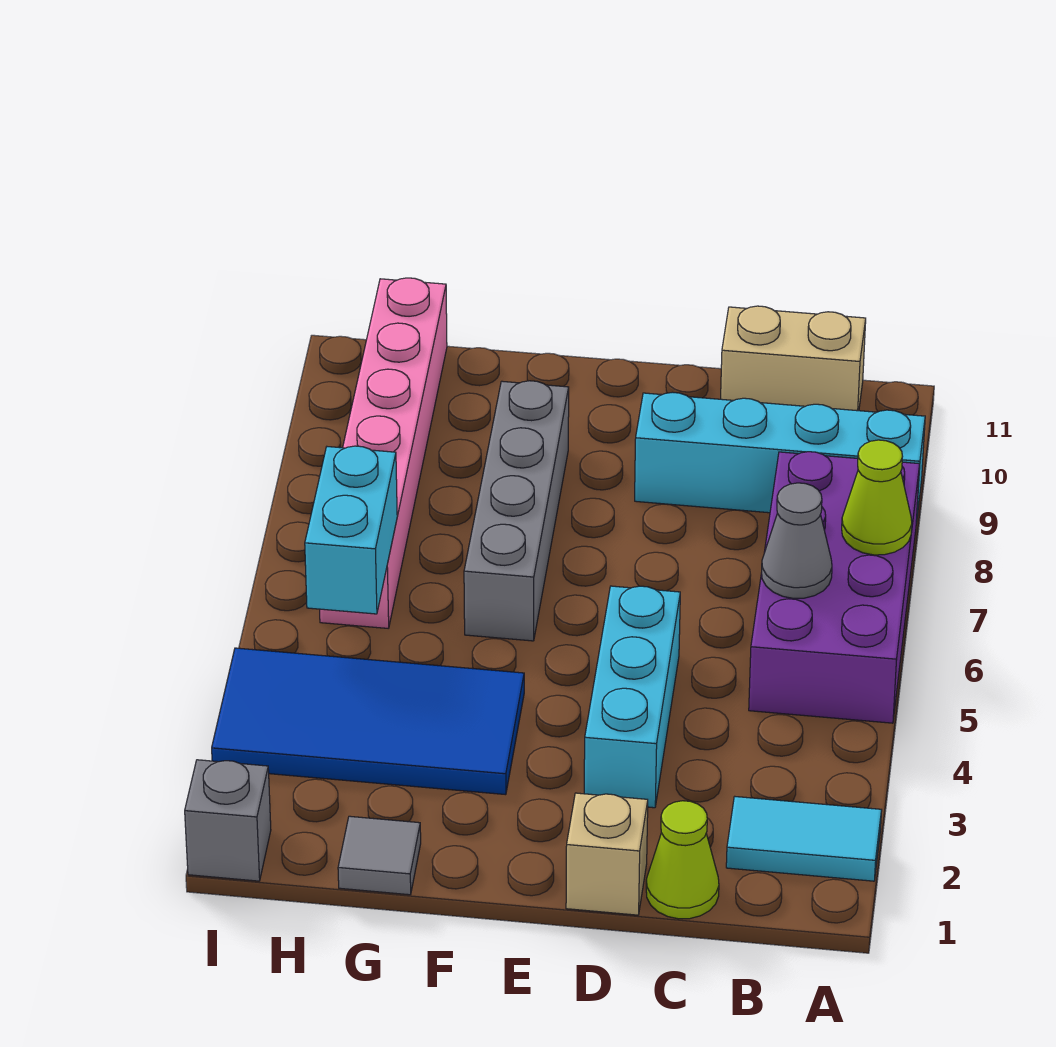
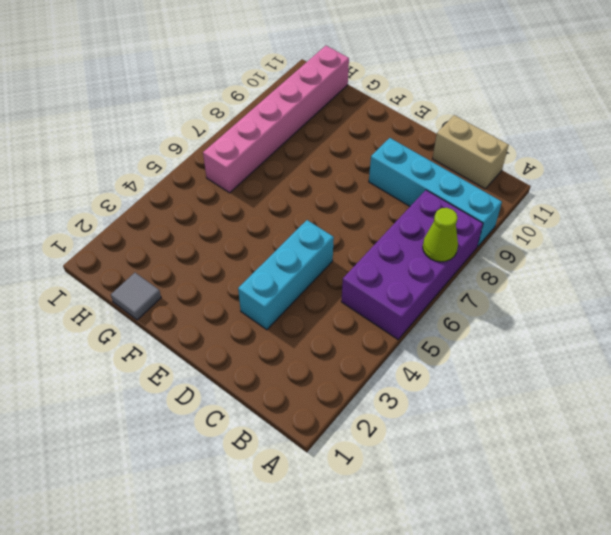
none -> cyan tile A2:B2 level 1
none -> lime cone C1 level 1
none -> tan brick D1 level 1

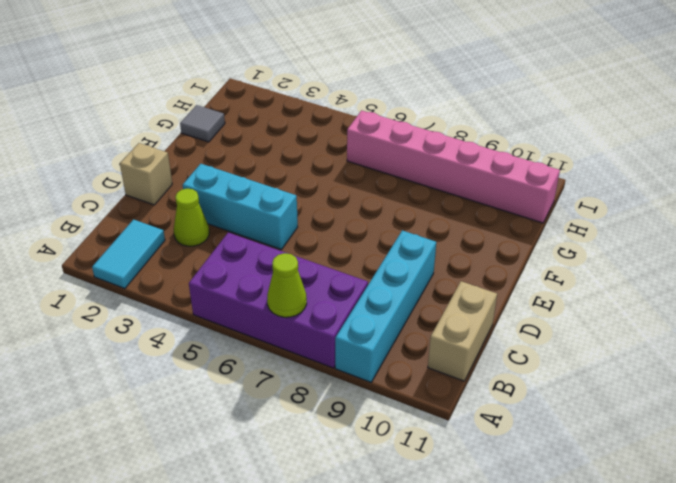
lime cone C3 level 1 -> lime cone C1 level 1
none -> blue tile F3:I4 level 1
none -> grey brick F6:F9 level 1
none -> grey brick I1 level 1

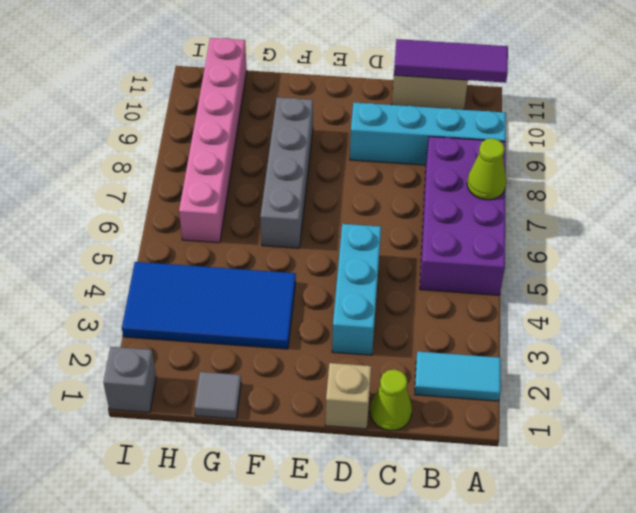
purple tile A11:C11 level 2 -> none
none -> grey cone B6 level 2
none -> cyan brick H5:H6 level 2

